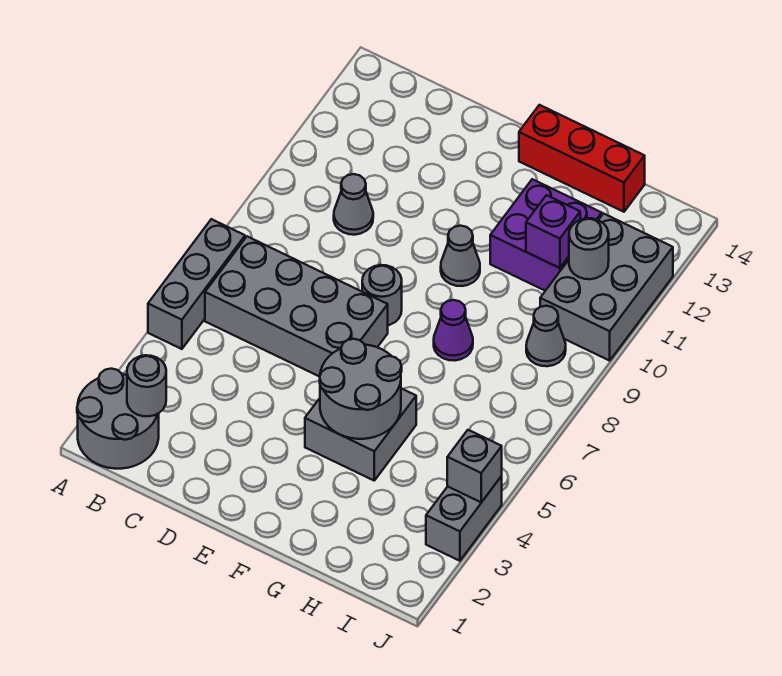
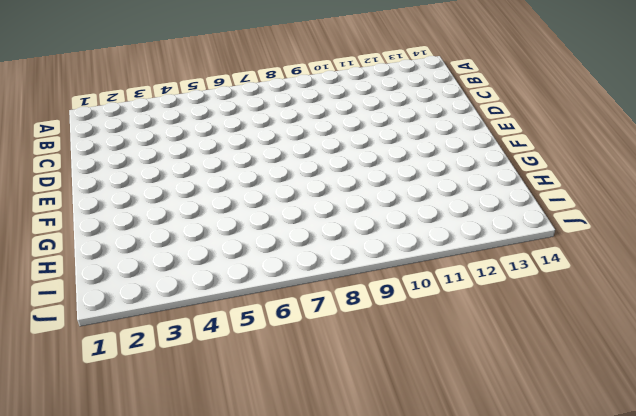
none -> grey round brick A1:B2 level 1
none -> grey brick A5:A7 level 1
none -> grey brick B6:E7 level 1

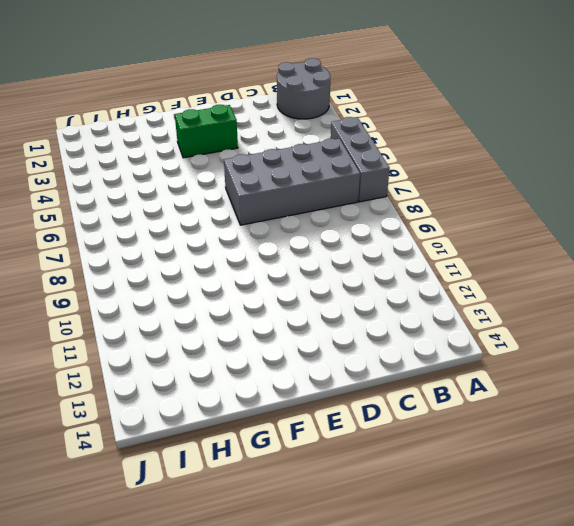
green brick E3:F3 level 1 -> none
none -> grey cone C10 level 1
none -> grey round brick E8 level 1
none -> grey brick F4:G5 level 1

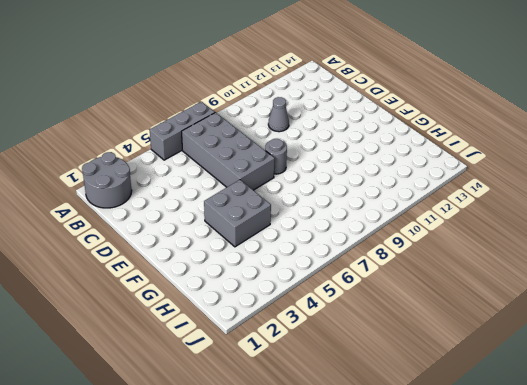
none -> grey cone F10 level 1
none -> red brick F14:H14 level 1
none -> purple cone G8 level 1

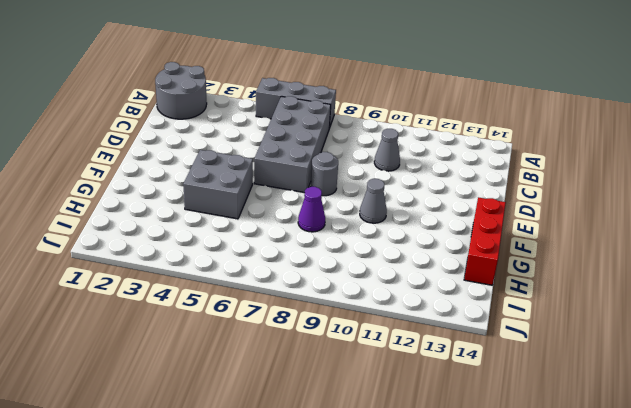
none -> purple brick G11:H12 level 1
none -> grey cone I9 level 1
none -> grey brick I10:J12 level 1

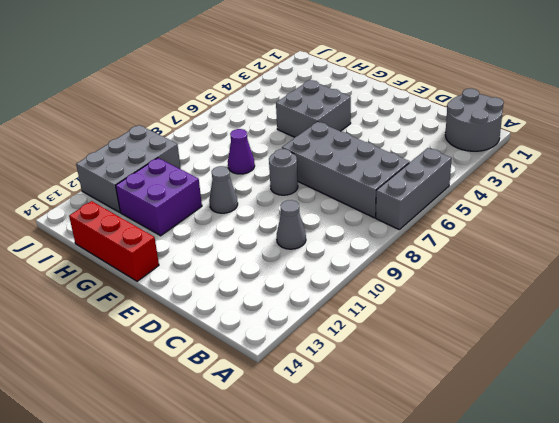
none -> grey cone I9 level 1
none -> grey brick J3:J4 level 1
none -> grey round brick B2 level 2

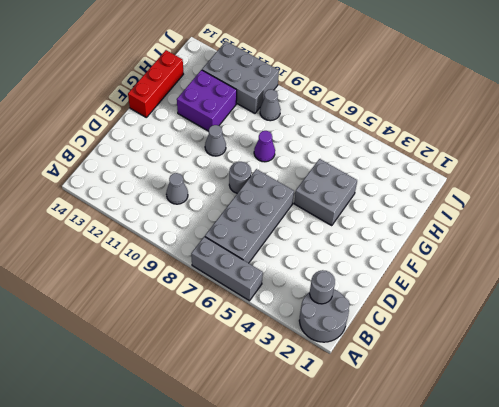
none -> grey brick J3:J4 level 1
none -> grey round brick F4:G5 level 2
none -> purple brick H11 level 2

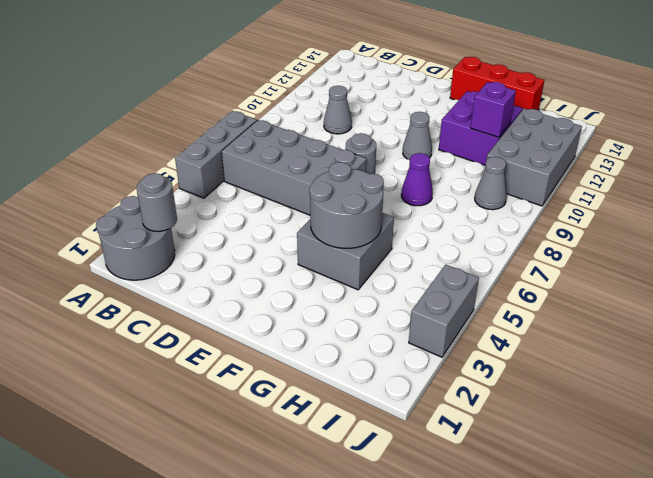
none -> grey round brick I11 level 2
none -> grey brick J4 level 2

